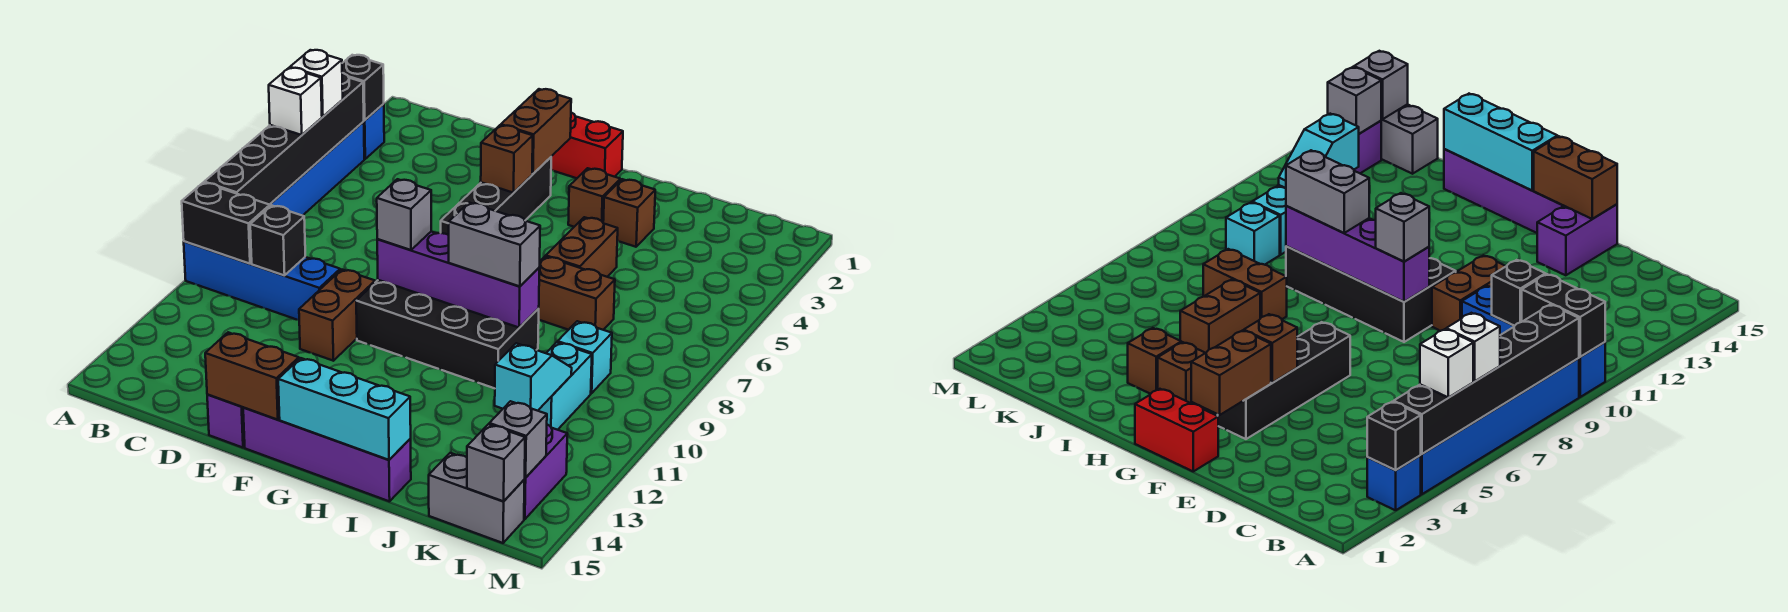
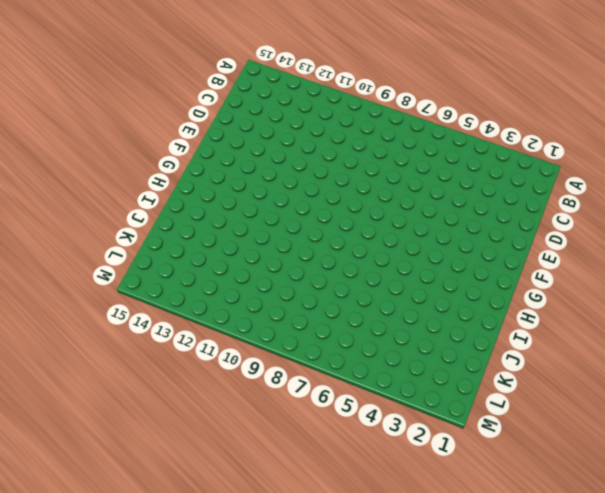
none -> blue brick A3 level 1
none -> blue brick A4:A9 level 1
none -> blue brick A10:D10 level 1
none -> brown brick E10:E11 level 1

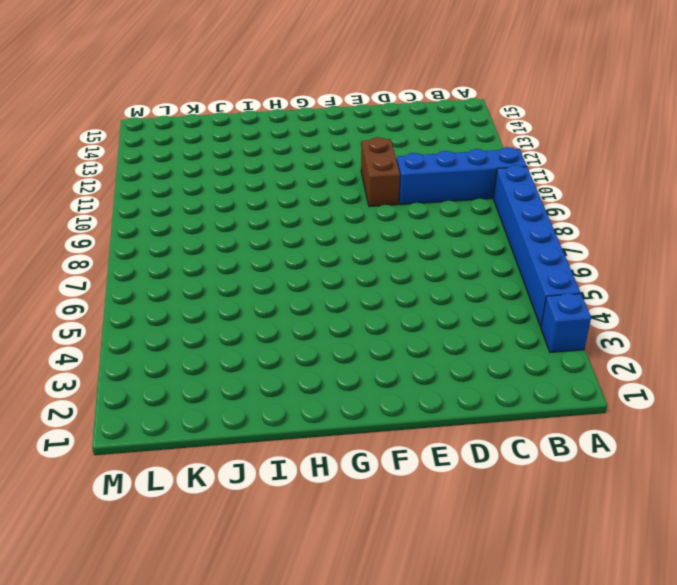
none -> purple brick E14:E15 level 1
none -> red brick F1:G1 level 1
none -> black brick F3:F6 level 1
none -> black brick F9:I10 level 1

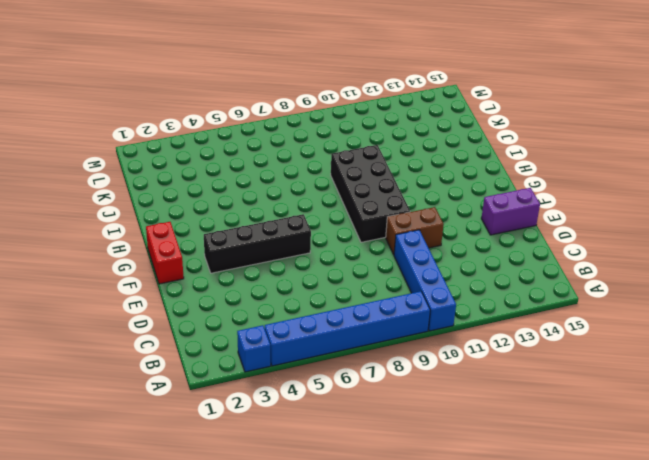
none -> purple brick F15:I15 level 1
none -> brown brick H3 level 1
none -> brown brick I3 level 1
none -> brown brick I5:I6 level 1

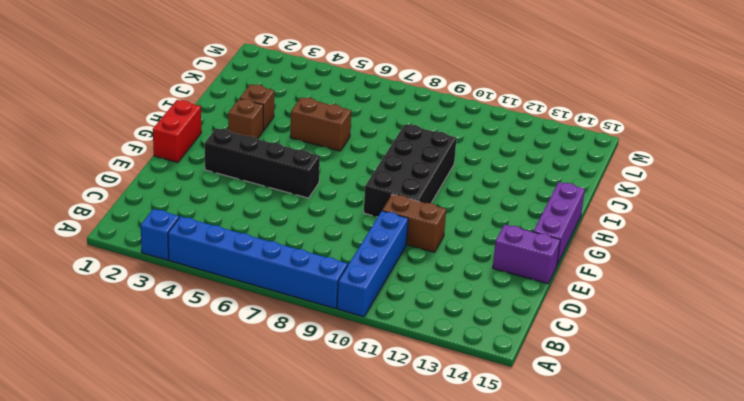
purple brick F15:H15 level 1 -> purple brick F15:I15 level 1
none -> brown brick I7:J7 level 1
none -> cyan brick K9 level 1
none -> cyan brick K10:K11 level 1
none -> grey brick K15:L15 level 1

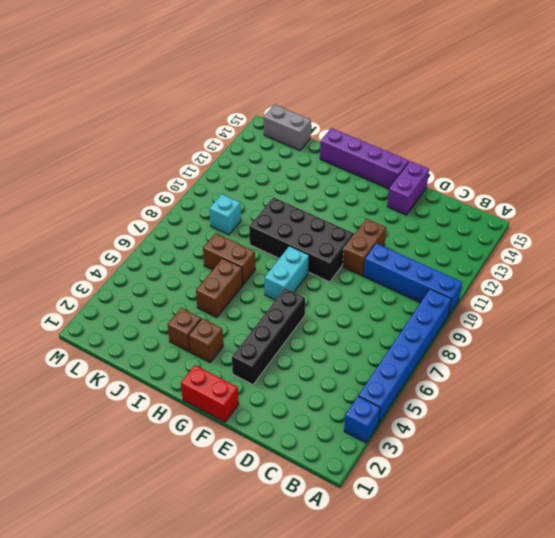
cyan brick G7:G8 level 1 -> cyan brick K10:K11 level 1
none -> purple brick L13:L14 level 1
none -> black brick A3 level 2
none -> black brick A4:A9 level 2
none -> black brick A10:B10 level 2

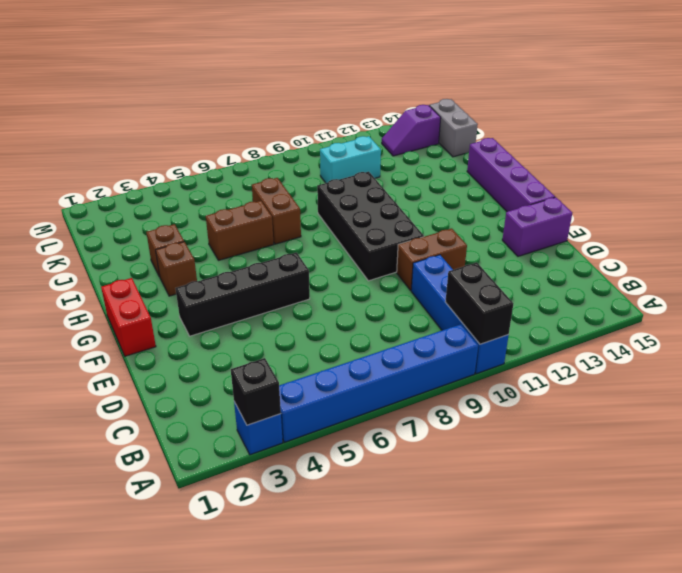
purple slope L13:L14 level 1 top 14 -> purple brick L13:L14 level 1
none -> cyan brick K9 level 1
none -> black brick A4:A9 level 2
none -> black brick C10 level 2
none -> brown brick E15:F15 level 2

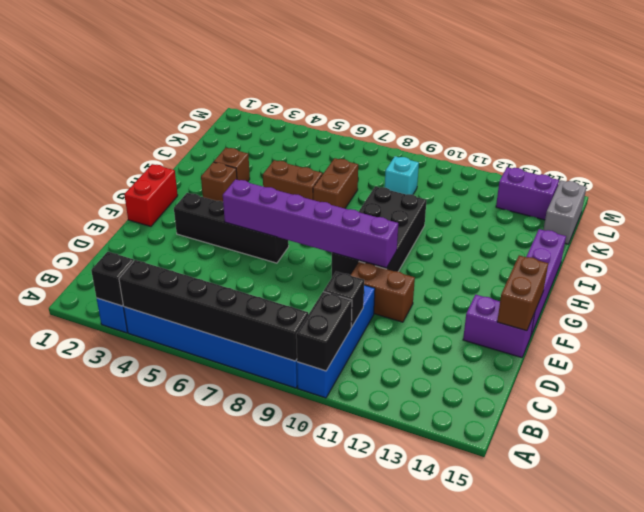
purple brick F5:F10 level 2 -> purple brick F9:I9 level 2
none -> cyan brick K10:K11 level 1
none -> brown brick F2:F3 level 2
none -> brown brick F4 level 2
none -> cyan brick G15:I15 level 2

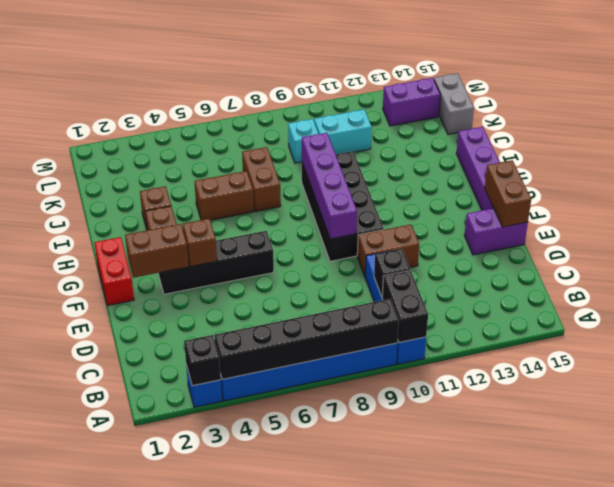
none -> cyan brick G15:I15 level 2
none -> cyan slope K11:K12 level 2 top 12
none -> grey brick L14 level 2
none -> grey brick L15 level 2

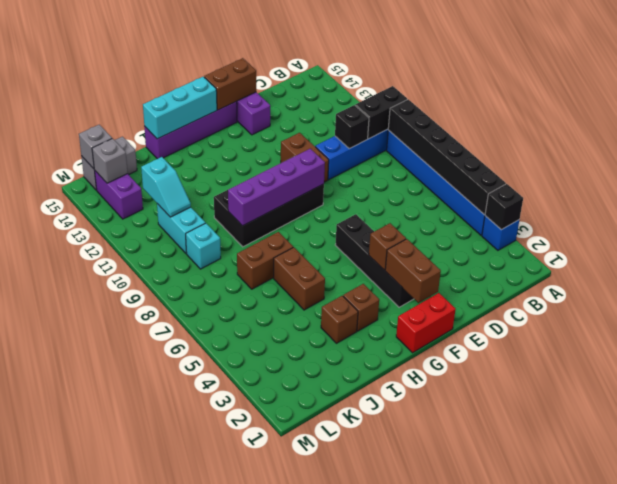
none -> white brick A5 level 3
none -> white brick A6 level 3
none -> grey brick F9 level 3
none -> grey brick H9:I9 level 3

